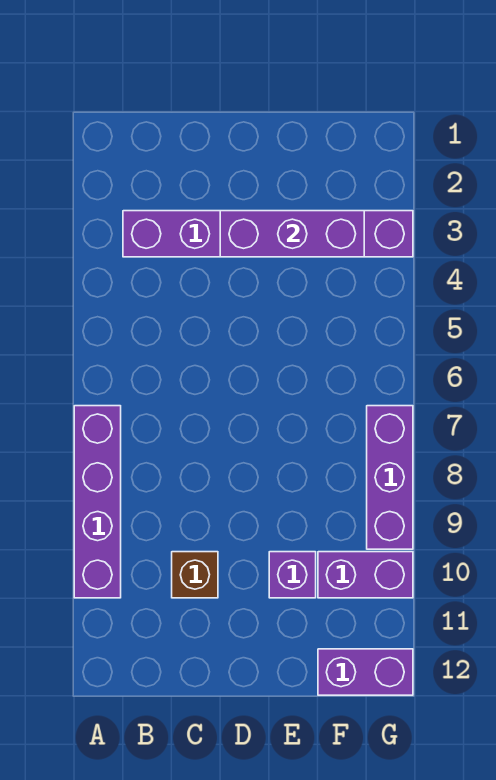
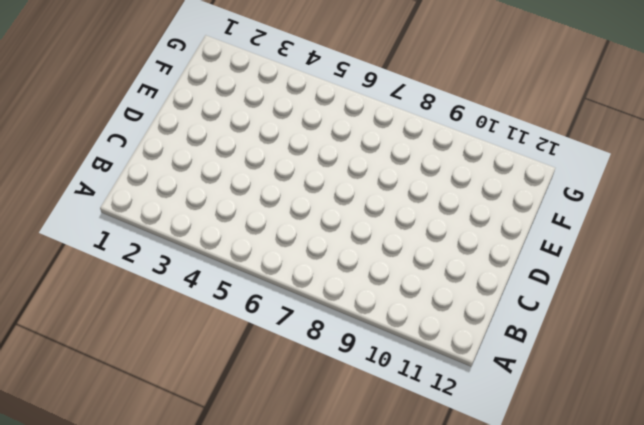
none -> purple brick A7:A10 level 1
none -> purple brick B3:G3 level 1

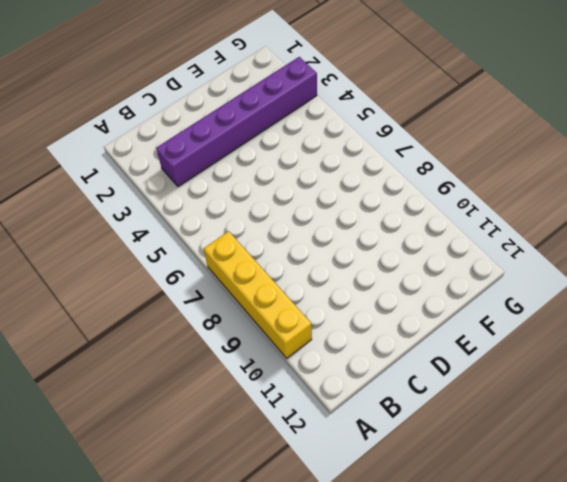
yellow brick A7:A10 level 1 -> purple brick A7:A10 level 1
none -> brown brick C10 level 1
none -> purple brick E10 level 1

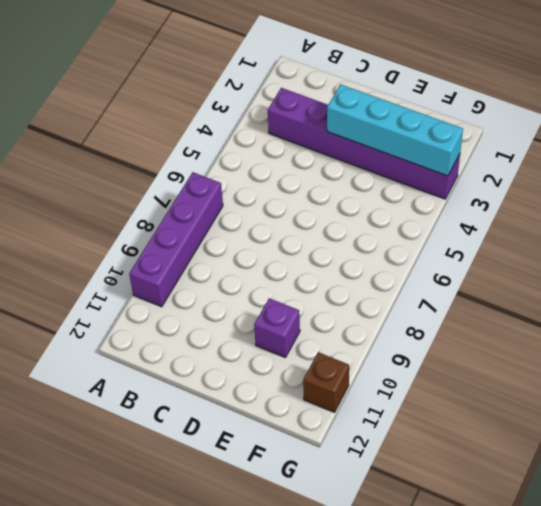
cyan brick D3:G3 level 2 -> purple brick D3:F3 level 2
brown brick G11 level 1 -> brown brick C10 level 1
none -> purple brick F10:G10 level 1
none -> purple brick F12:G12 level 1

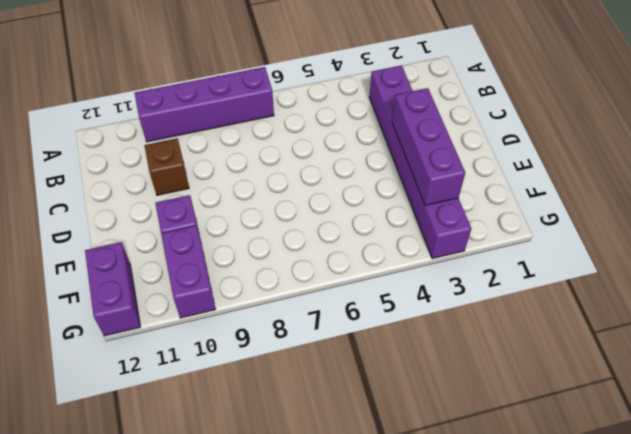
none -> purple brick G7:G9 level 1

